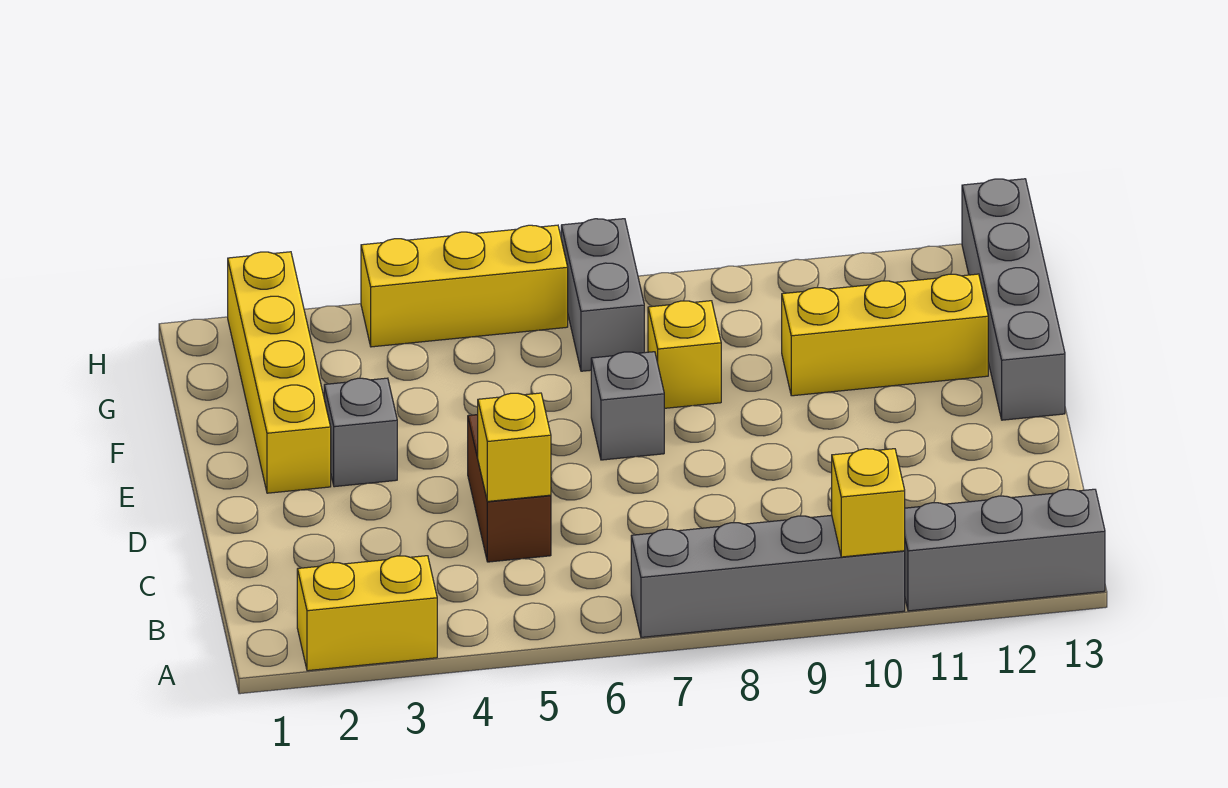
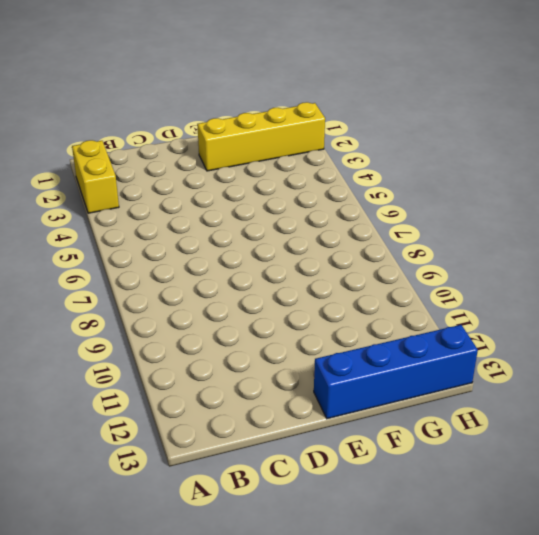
blue brick E13:H13 level 1 -> grey brick E13:H13 level 1
none -> grey brick A7:A10 level 1
none -> grey brick A11:A13 level 1
none -> brown brick C5:D5 level 1

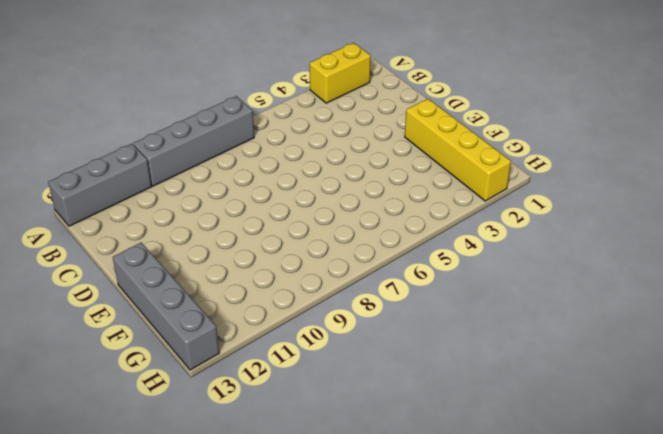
none -> brown brick C5:D5 level 1
none -> grey brick E3 level 1
none -> grey brick E7 level 1

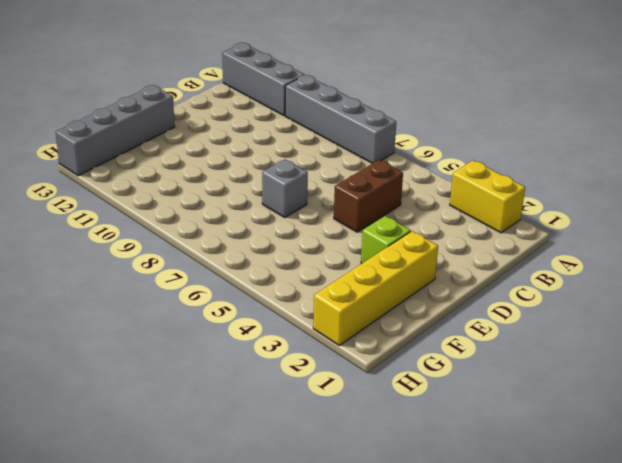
lime brick E3 level 1 -> grey brick E3 level 1
none -> yellow brick F8 level 1
none -> yellow brick F10:F12 level 1
none -> grey brick G7:H7 level 1

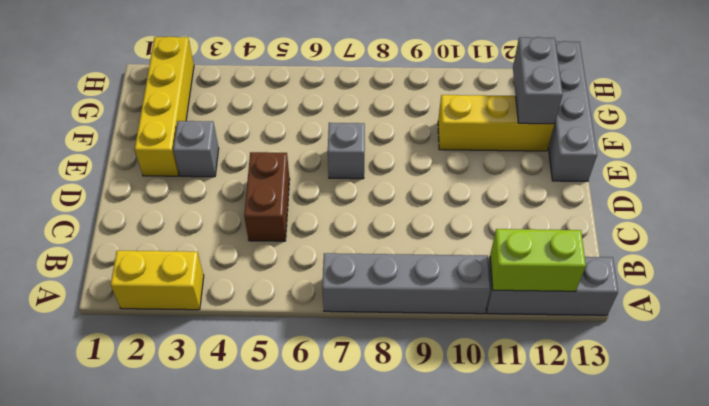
lime brick A11:A12 level 2 -> none
grey brick F12:G12 level 2 -> grey brick G7:H7 level 1
none -> yellow brick F8 level 1
none -> yellow brick H4:H6 level 1
none -> yellow brick A10 level 2

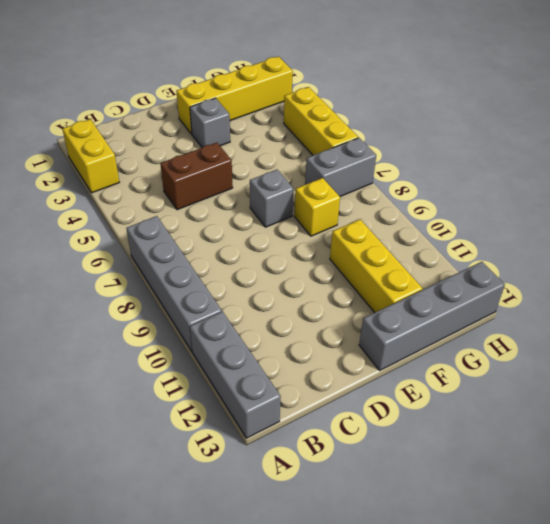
none -> yellow brick A10 level 2
none -> yellow brick C5 level 2

